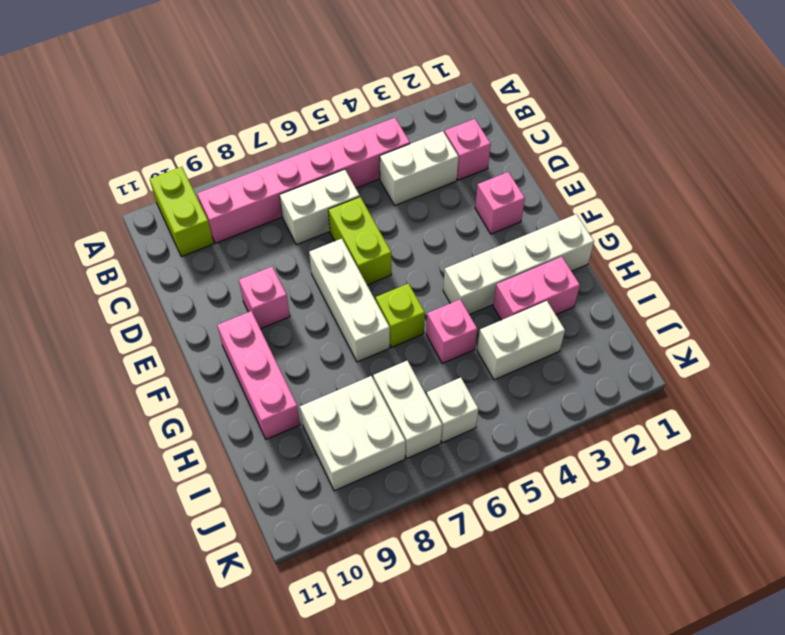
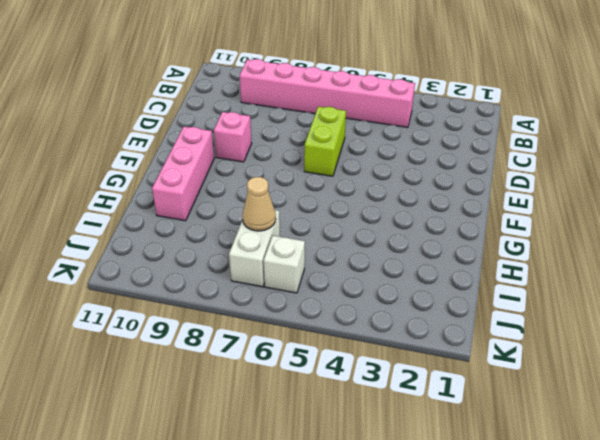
tan cone I7 level 2 -> none
none -> lime brick A10:B10 level 1
none -> pink brick C2 level 1
none -> white brick C3:C4 level 1

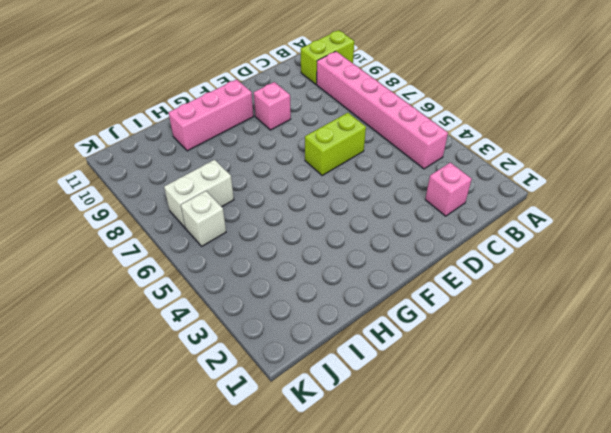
none -> white brick C3:C4 level 1
none -> white brick C6:C7 level 1
none -> pink brick E2 level 1

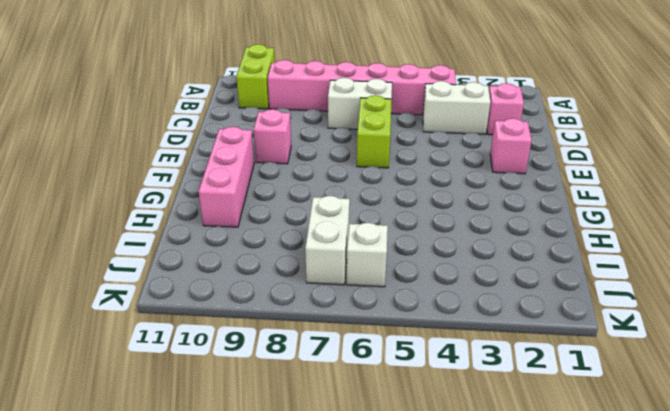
none -> white brick E7:G7 level 1
none -> white brick G1:G4 level 1
none -> lime brick G6 level 1

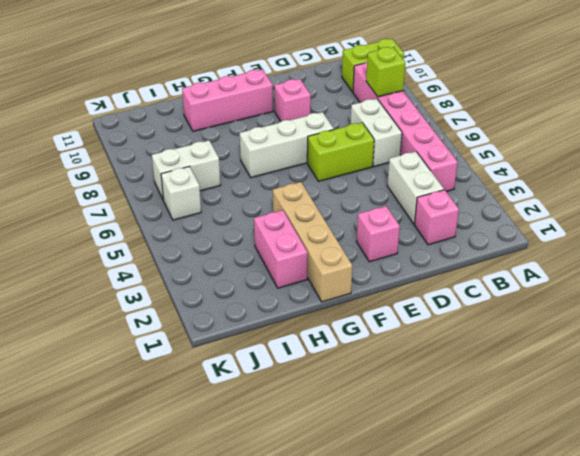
lime brick B8 level 2 -> lime brick G6 level 1
tan brick G1:G4 level 1 -> white brick G1:G4 level 1
none -> pink brick H5 level 1
none -> white brick I3:I4 level 1
none -> white brick I8:J9 level 1

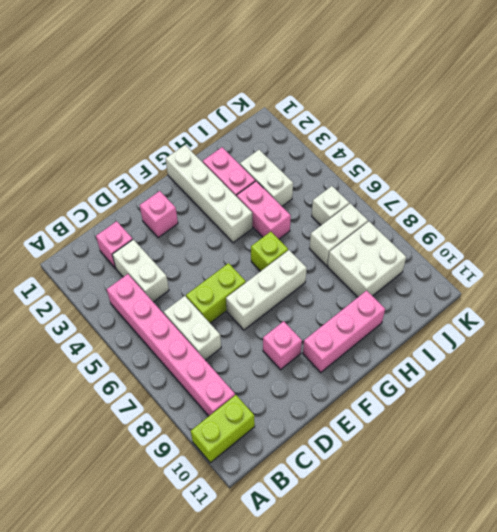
pink brick H4:H5 level 1 -> pink brick H5 level 1

